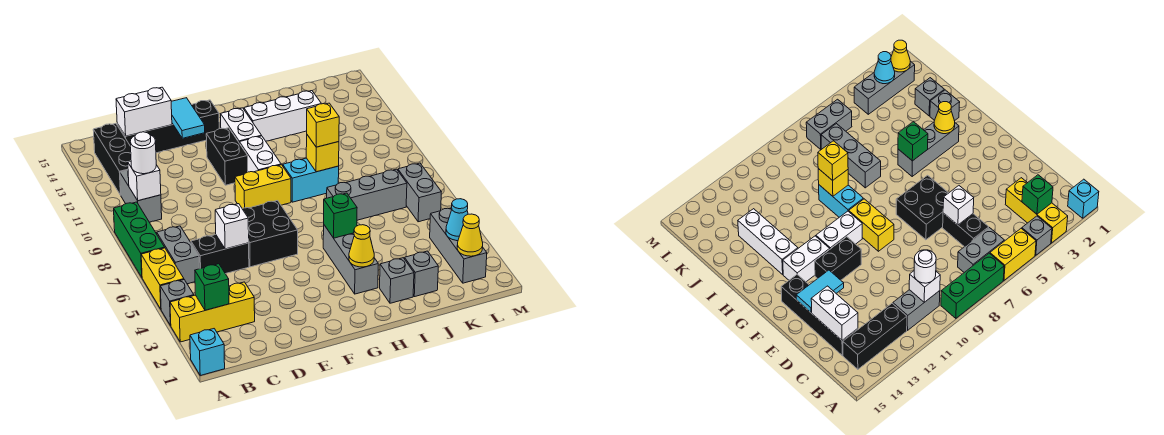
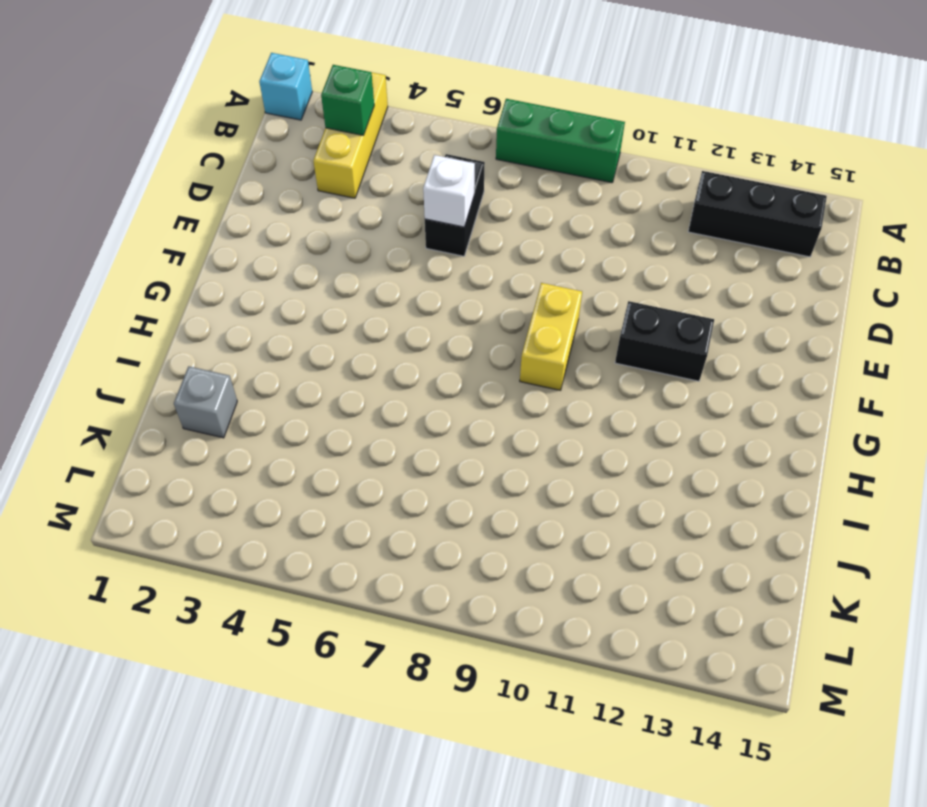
none -> grey brick A4 level 1
none -> yellow brick A5:A6 level 1
none -> grey brick B6:B7 level 1
none -> grey brick B10:B11 level 1

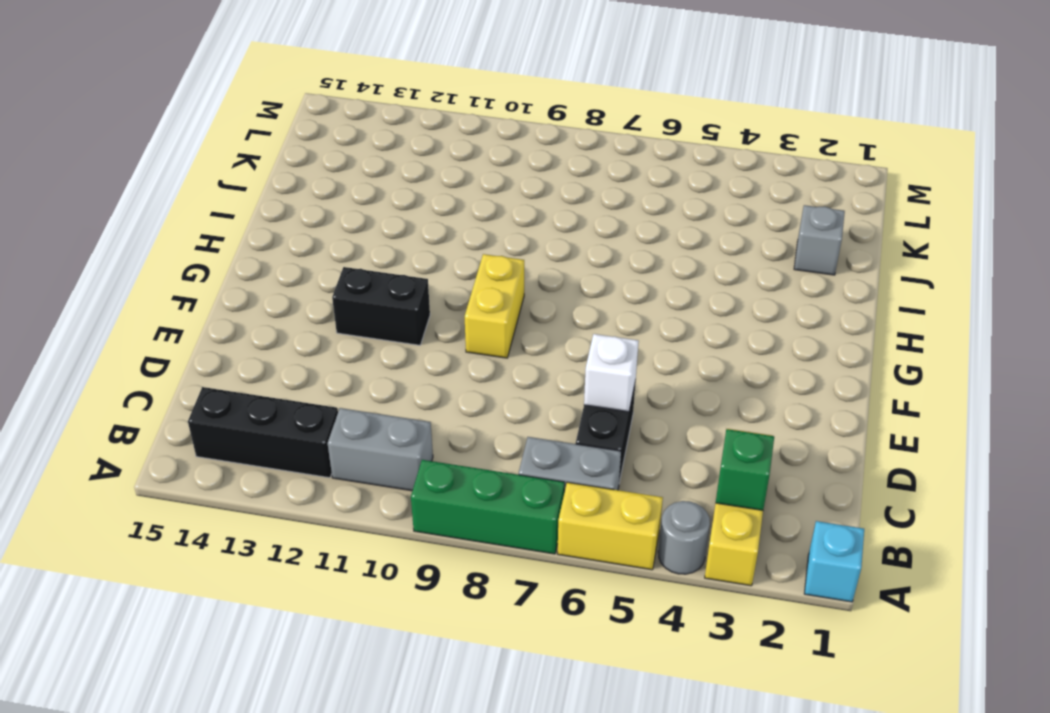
grey round brick A4 level 1 -> grey brick A4 level 1
none -> black brick C14:F14 level 1
none -> black brick E6:F7 level 1
none -> white brick G10:G11 level 1
none -> white brick G12:G13 level 1

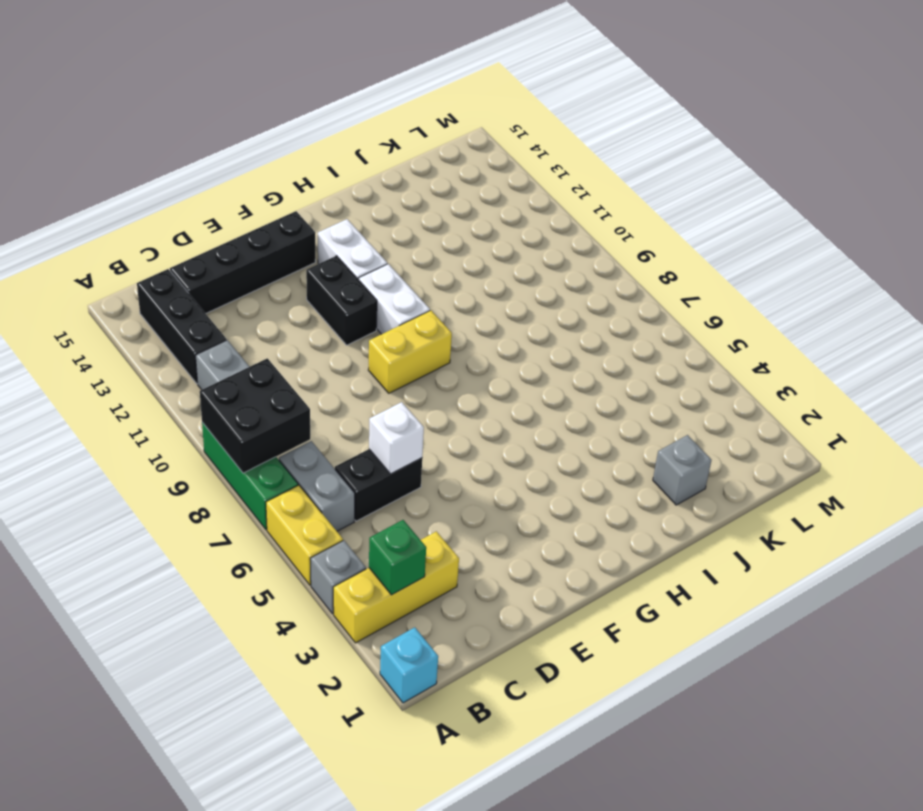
black brick A8:B9 level 2 -> black brick E6:F7 level 1
none -> grey brick H3:H5 level 1
none -> cyan brick H9:I9 level 1
none -> white brick H13:J13 level 1
none -> grey brick I2 level 1

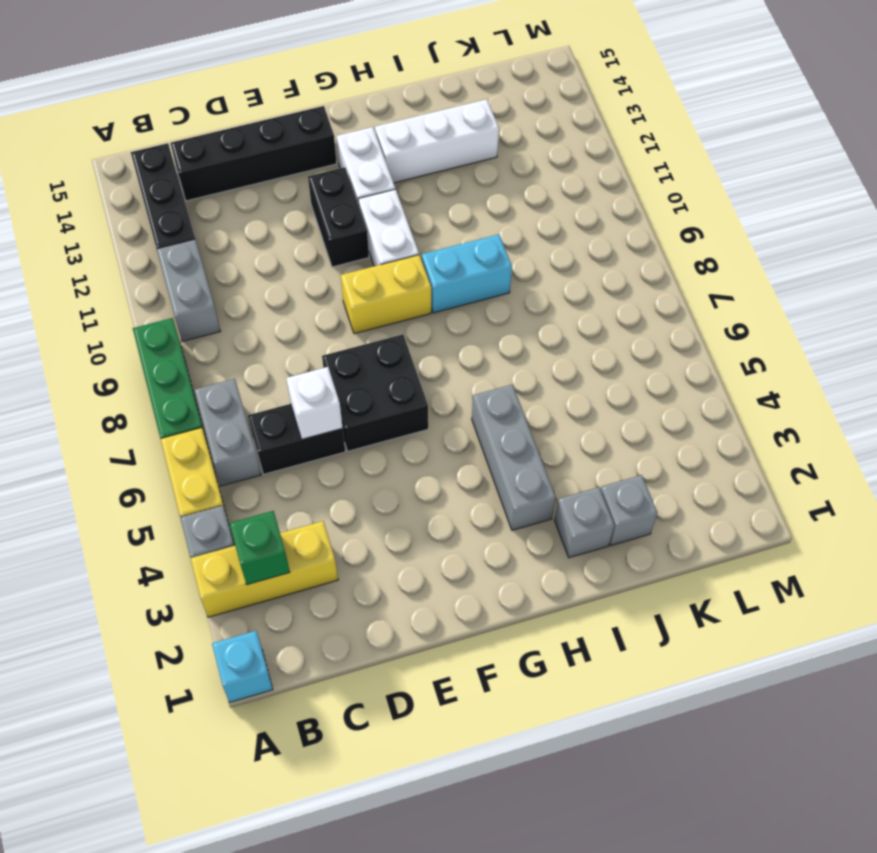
none -> grey brick I7:K7 level 1
none -> grey brick L2:L4 level 1
none -> grey brick L6:L7 level 1
none -> white brick B10 level 2

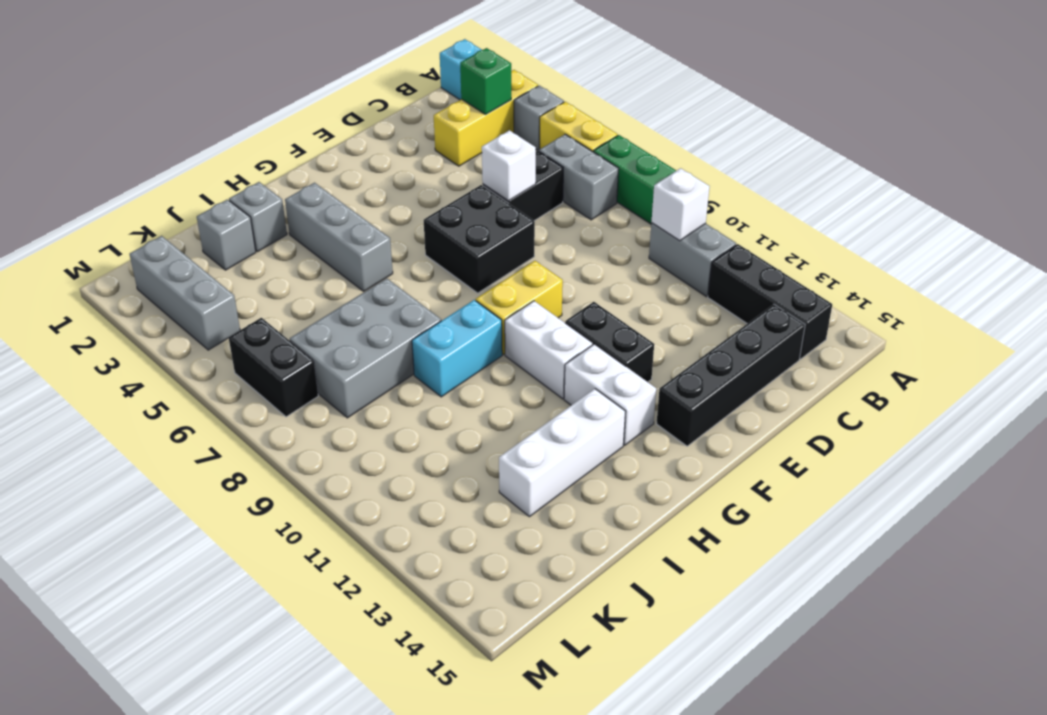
grey brick I7:K8 level 1 -> grey brick I7:K7 level 1
black brick L6:L7 level 1 -> grey brick L6:L7 level 1
none -> white brick C14:D14 level 2
none -> cyan tile E13:E14 level 2
none -> yellow cone H3 level 2
none -> green brick H5 level 2

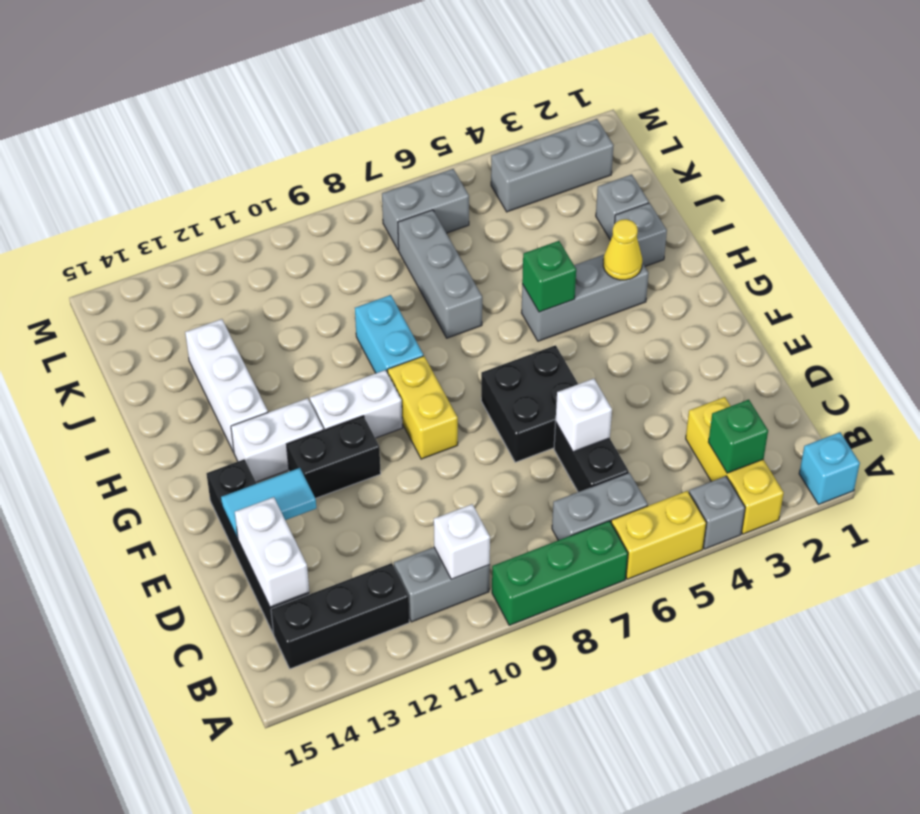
none -> yellow brick I9 level 2
none -> yellow cone L2 level 2
none -> cyan cone L3 level 2
none -> white round brick B10 level 3

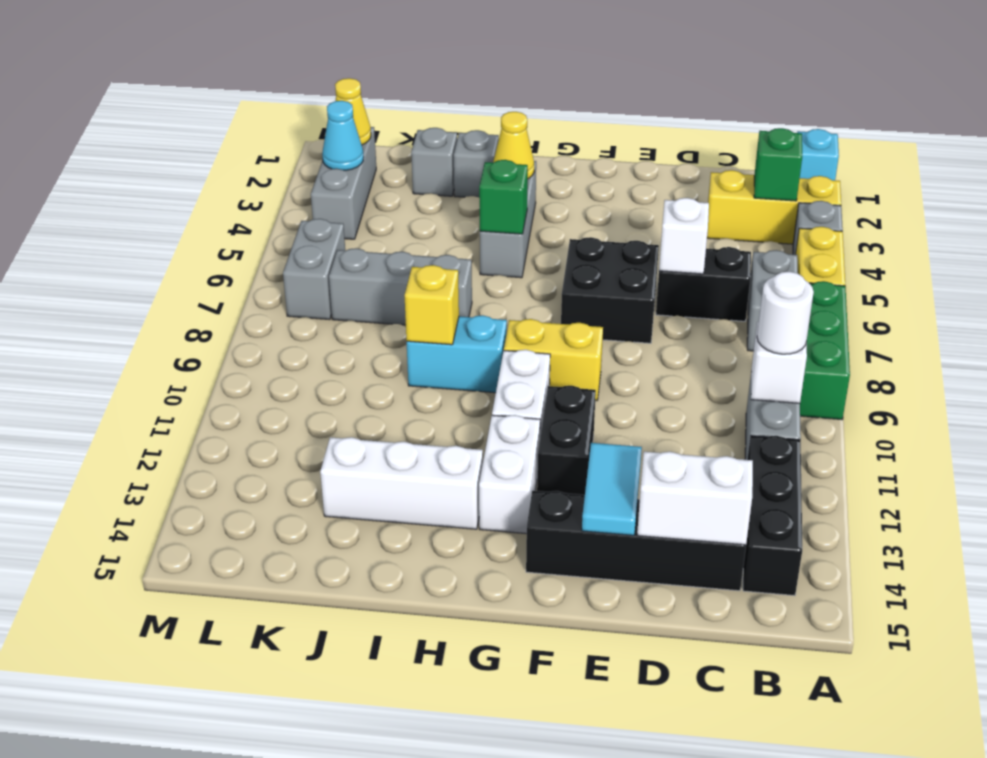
none -> yellow brick I9 level 3

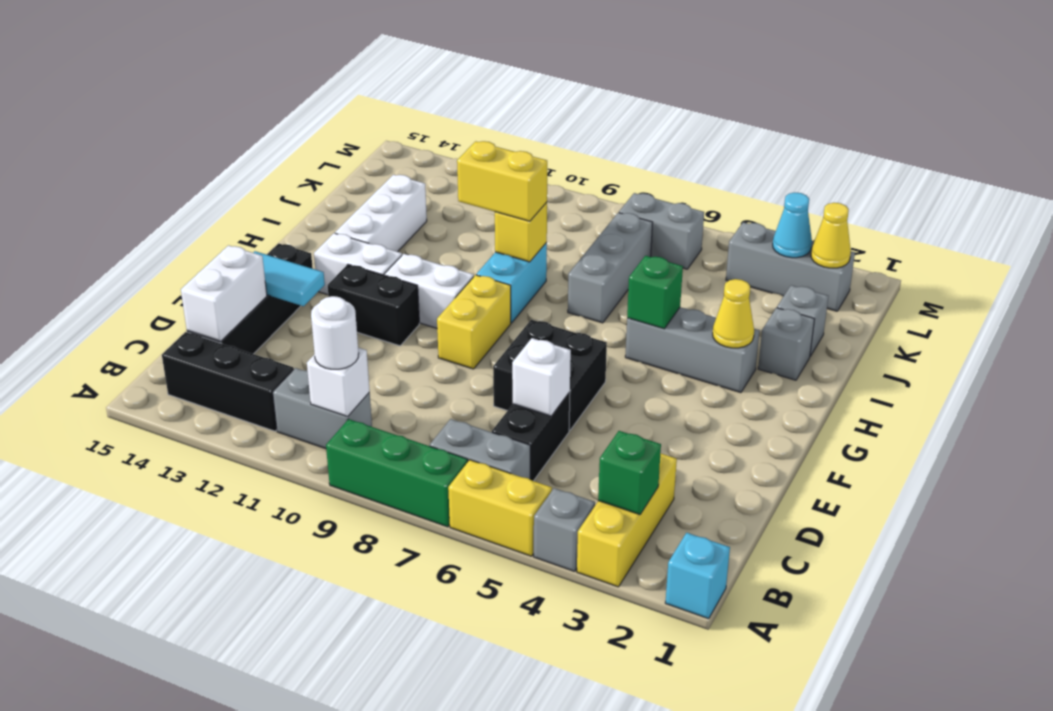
yellow brick I9:I10 level 3 -> yellow brick I9 level 3

